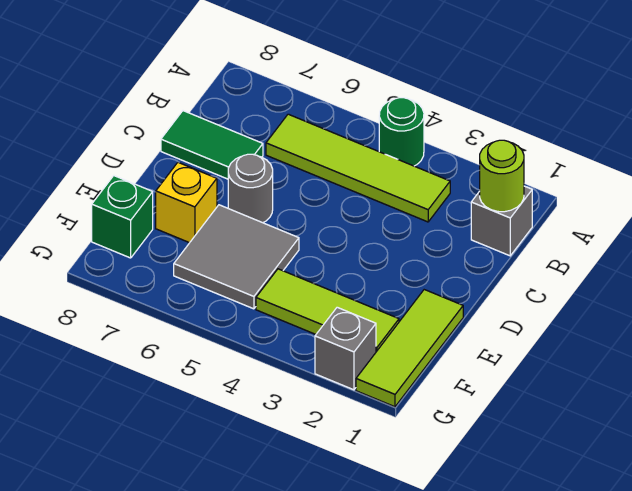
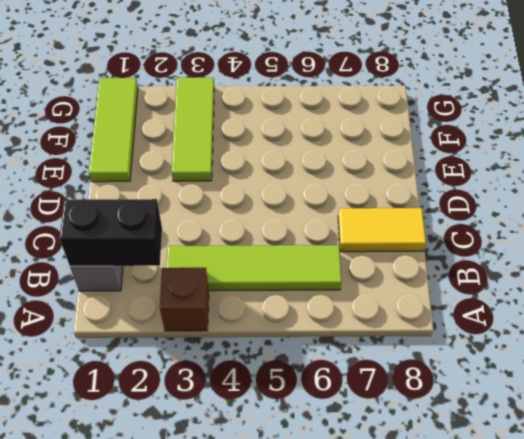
brown brick A3 level 1 -> none
black brick B1:B2 level 2 -> lime round brick B1 level 2
yellow tile C7:C8 level 1 -> green tile C7:C8 level 1
lime tile E3:G3 level 1 -> lime tile F2:F4 level 1
none -> green round brick A4 level 1
none -> grey round brick D6 level 1
none -> grey tile E5:F6 level 1

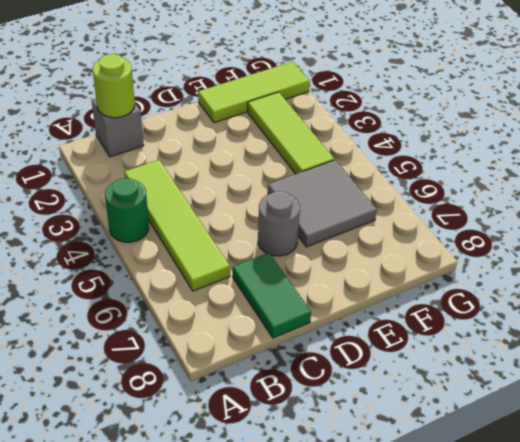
none -> yellow brick E7 level 1
none -> green brick F8 level 1
none -> grey brick G2 level 1

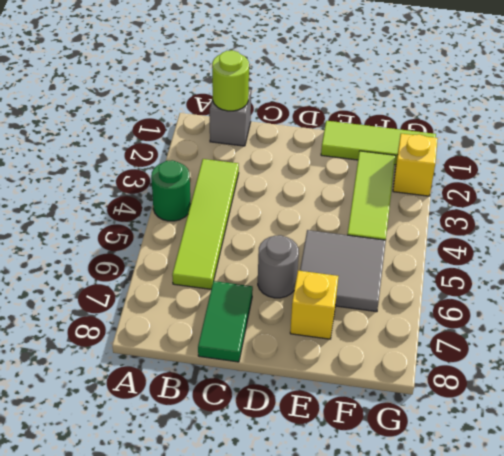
yellow brick G2 level 1 -> grey brick G2 level 1
none -> green brick F8 level 1

